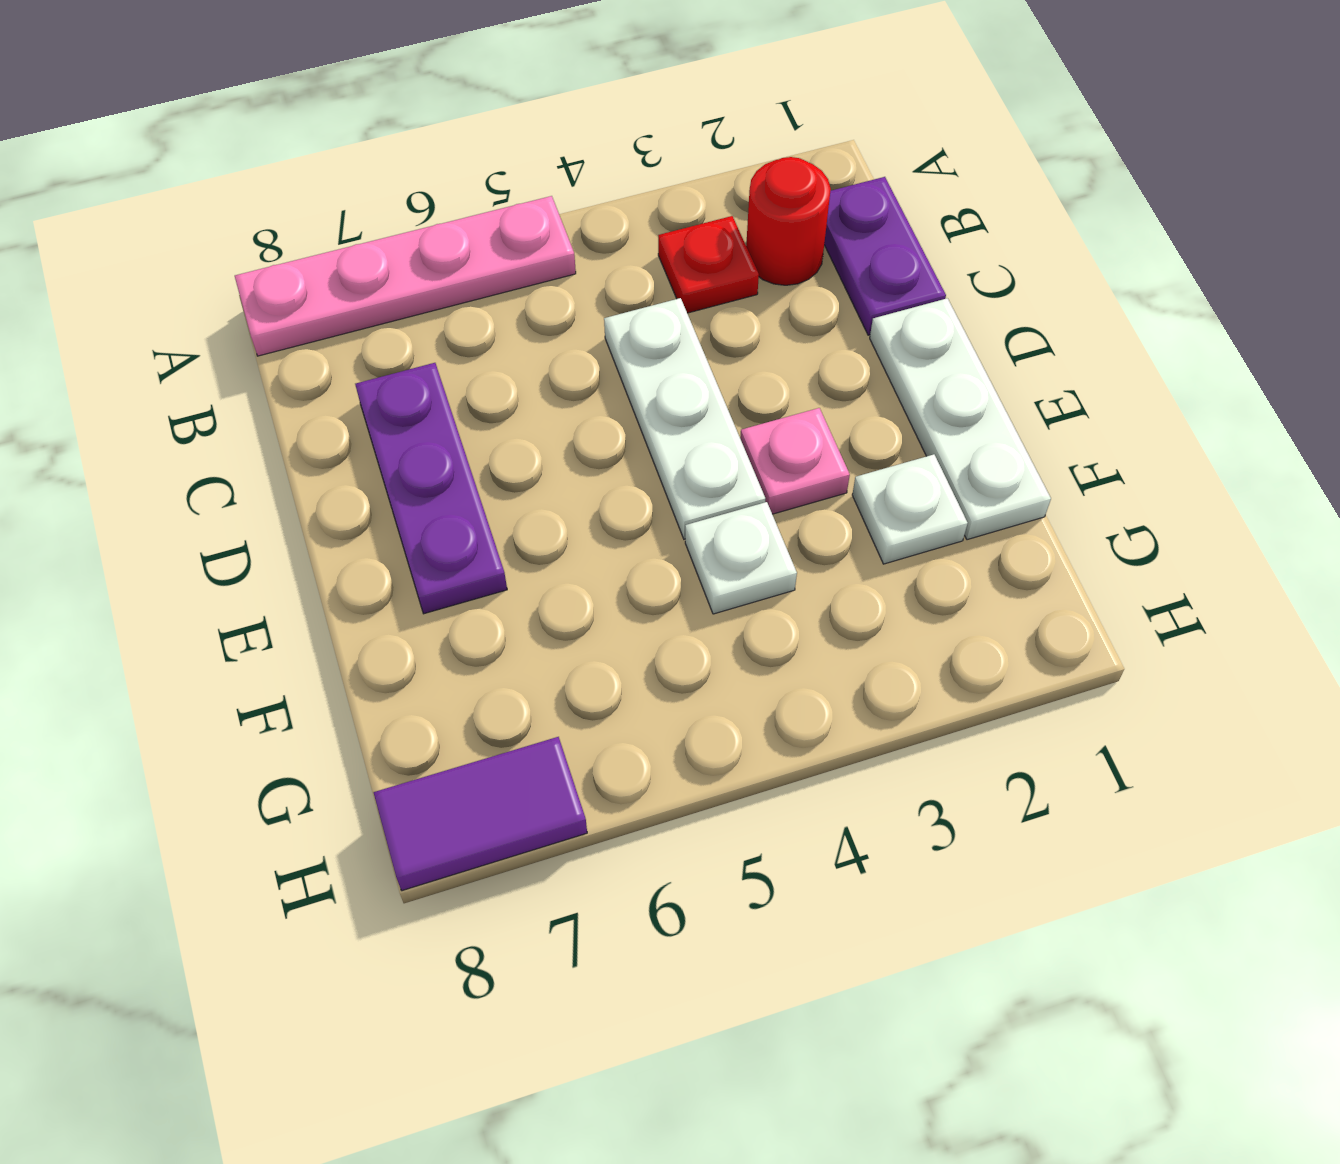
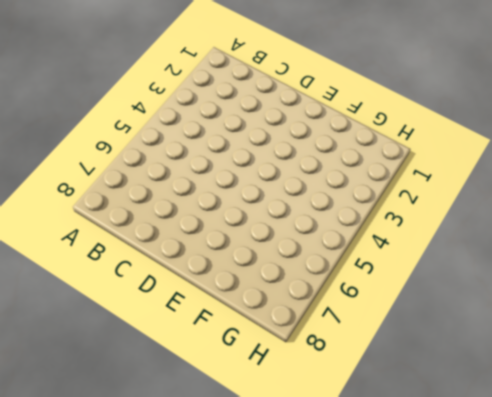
none -> pink plate A5:A8 level 1
none -> purple plate B1:C1 level 1

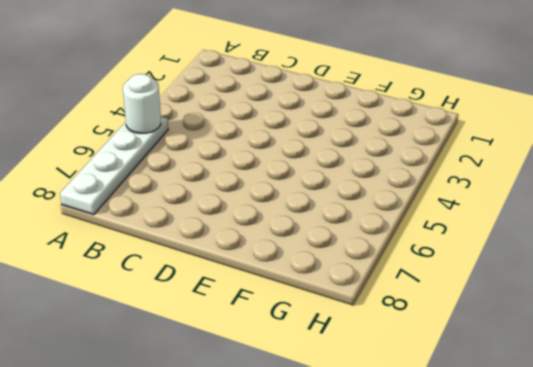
white plate A5:A8 level 1 -> pink plate A5:A8 level 1
white round brick A5 level 2 -> none
none -> purple plate B1:C1 level 1
none -> red round brick B2 level 1

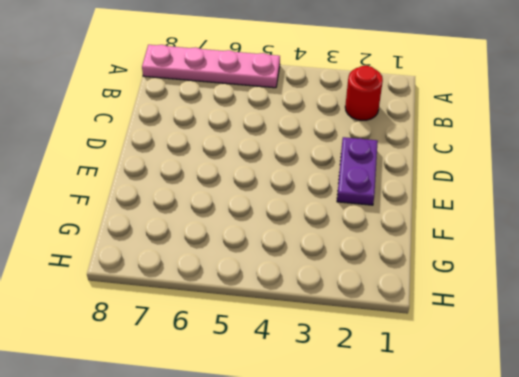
purple plate D2:E2 level 1 -> purple plate B1:C1 level 1
none -> red plate B3 level 1
none -> white plate C4:E4 level 1

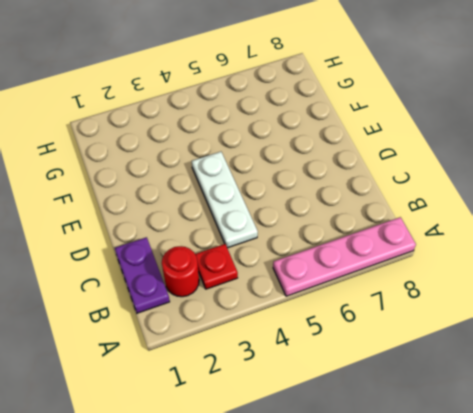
none -> purple plate C7:E7 level 1
none -> white plate D1:F1 level 1

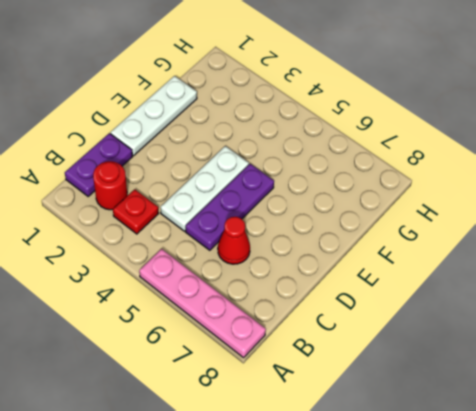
purple plate C5:E5 level 1 -> purple plate C7:E7 level 1
red cone C6 level 1 -> none
none -> pink plate E3 level 1
none -> white plate F2 level 1

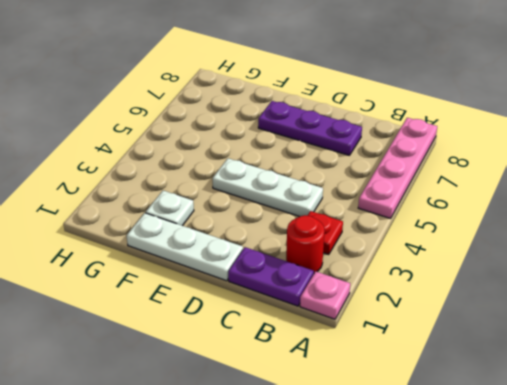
pink plate A1 level 1 -> pink plate E3 level 1
none -> white plate F4 level 1
none -> purple tile H7:H8 level 1

